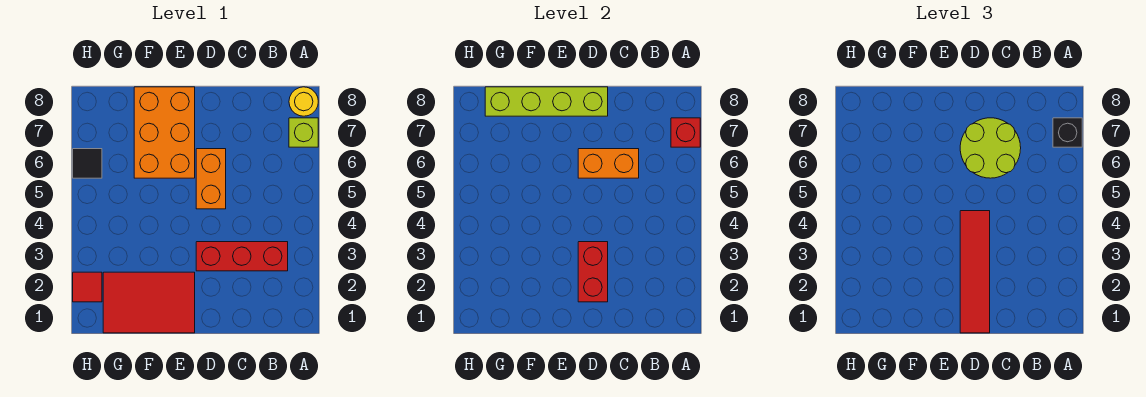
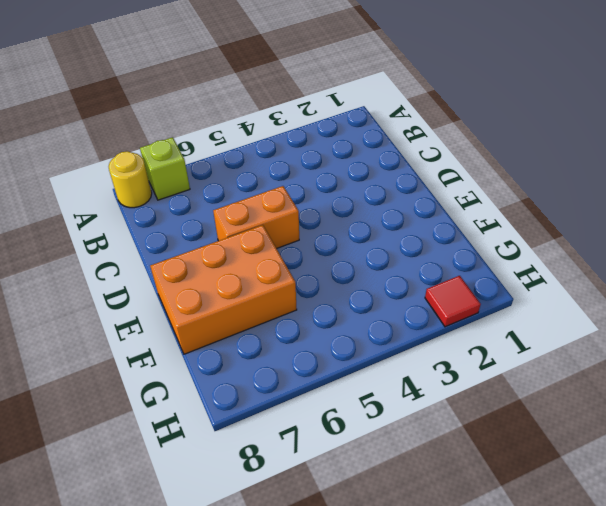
none -> red brick B3:D3 level 1
none -> red tile E1:G2 level 1
none -> black tile H6 level 1

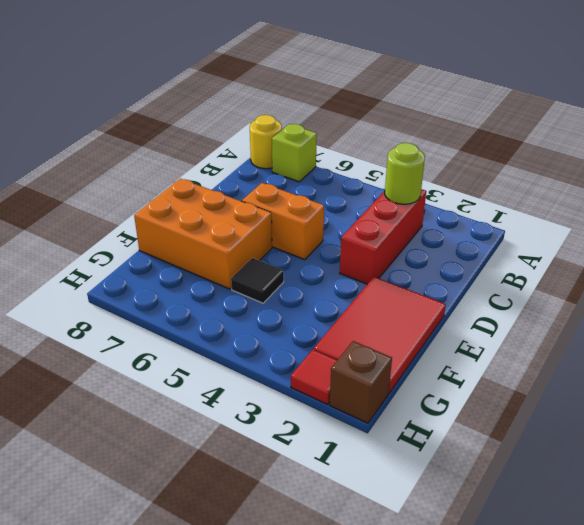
lime round brick B3 level 2 -> none
black tile F5 level 1 -> black tile H6 level 1
brown brick H1 level 1 -> none
none -> red brick A7 level 2
none -> orange brick C6:D6 level 2
none -> red brick D2:D3 level 2

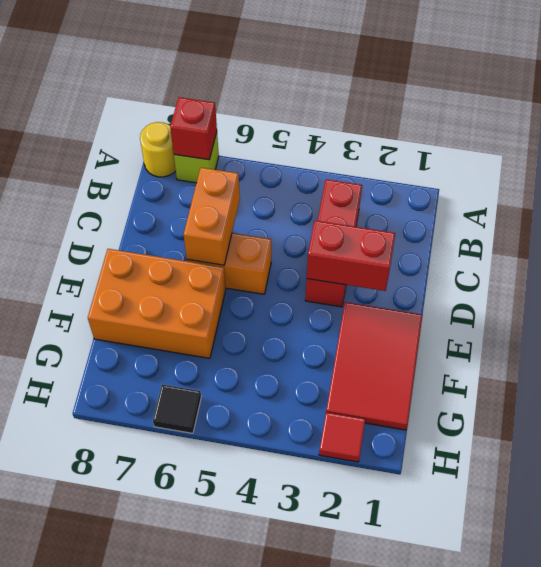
none -> lime brick D8:G8 level 2
none -> black brick A7 level 3
none -> lime round brick C6:D7 level 3

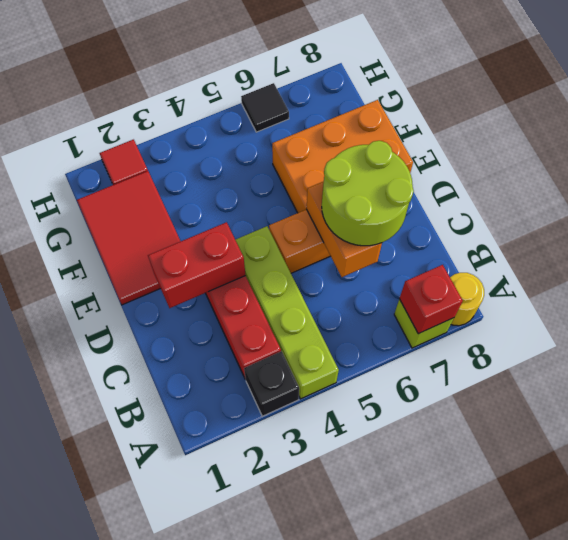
black brick A3 level 1 -> black brick A7 level 3
lime brick A4:D4 level 1 -> lime brick D8:G8 level 2
none -> red tile D1:D4 level 3

